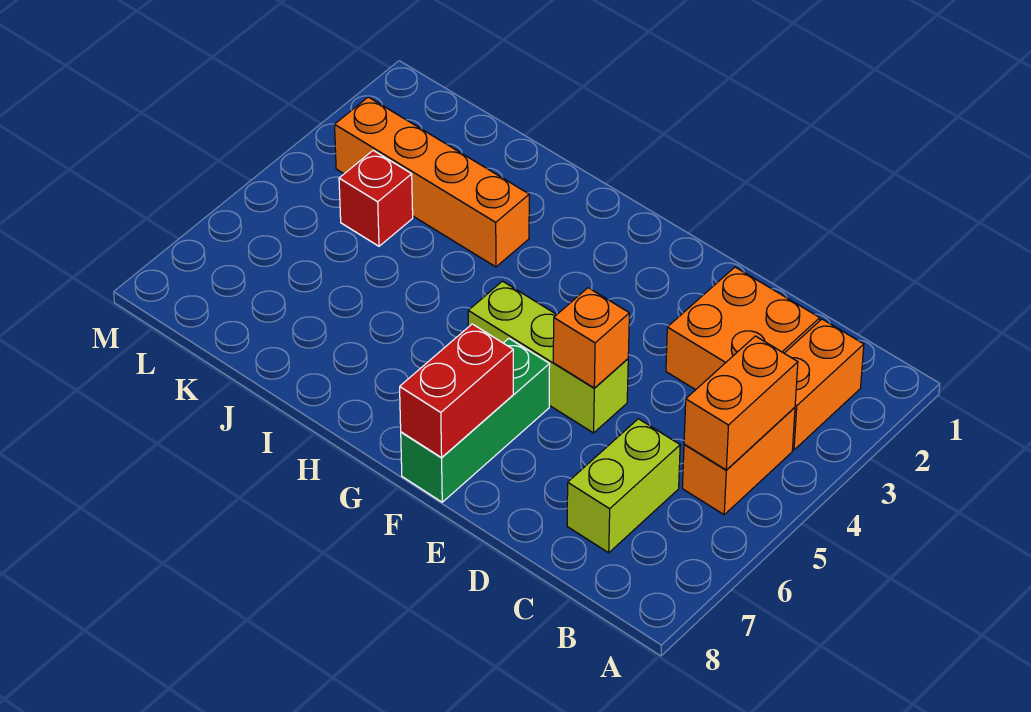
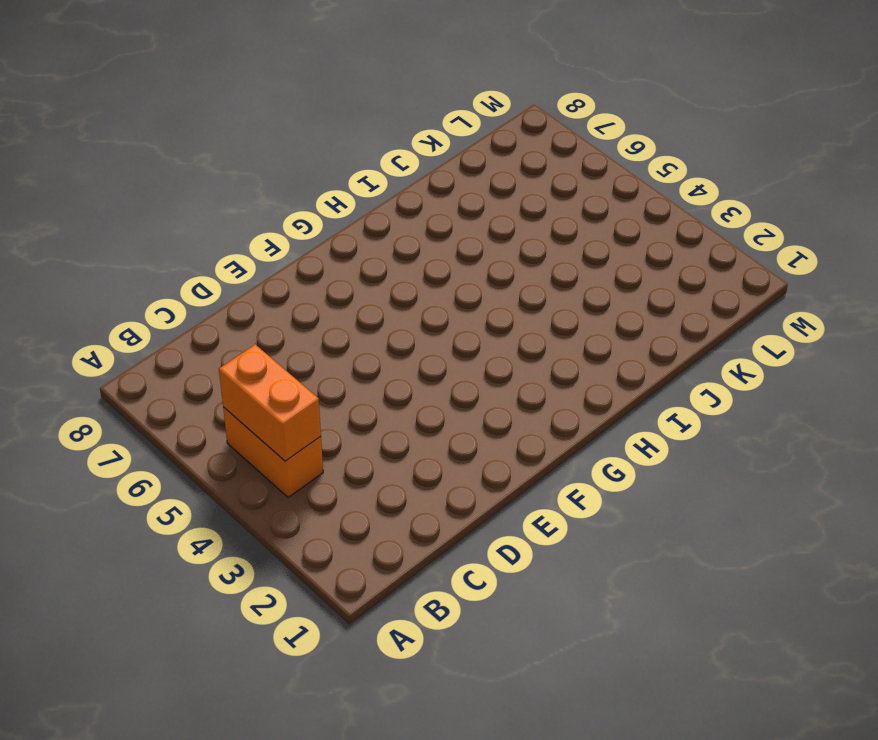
none -> orange brick B2:B3 level 1
none -> orange brick C2:D3 level 1

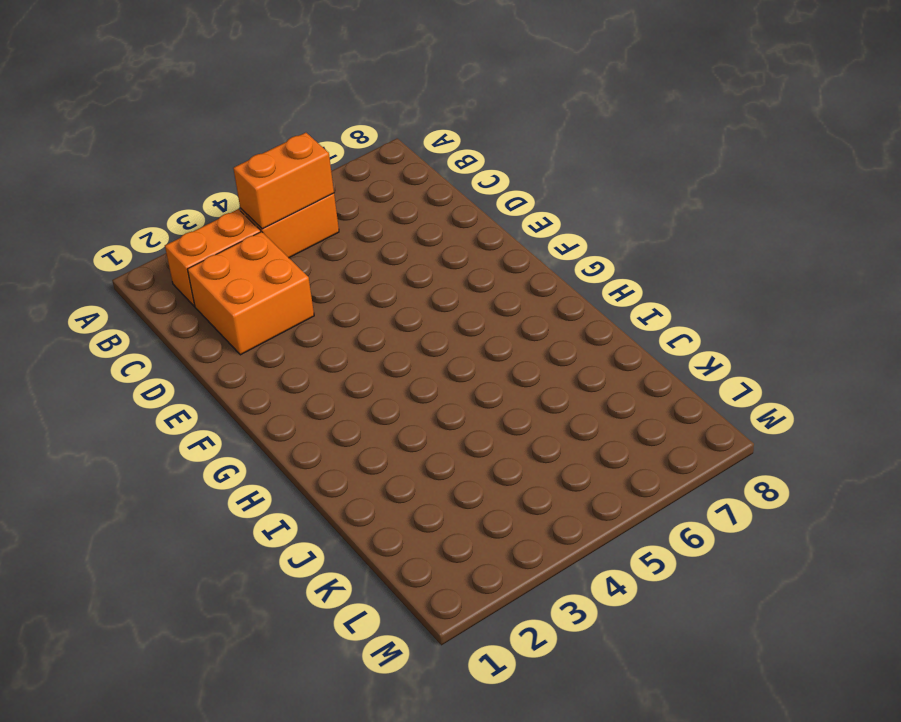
none -> lime brick C6:C7 level 1
none -> lime brick E5:G5 level 1

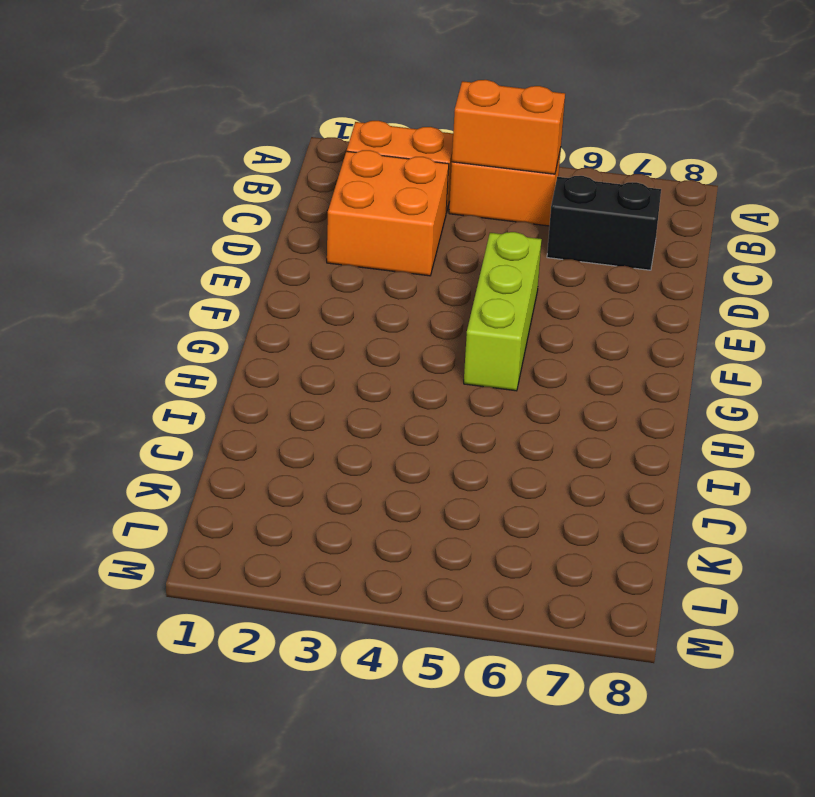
black brick C6:C7 level 1 -> lime brick C6:C7 level 1
none -> green brick F6:F8 level 1
none -> orange brick I3:L3 level 1

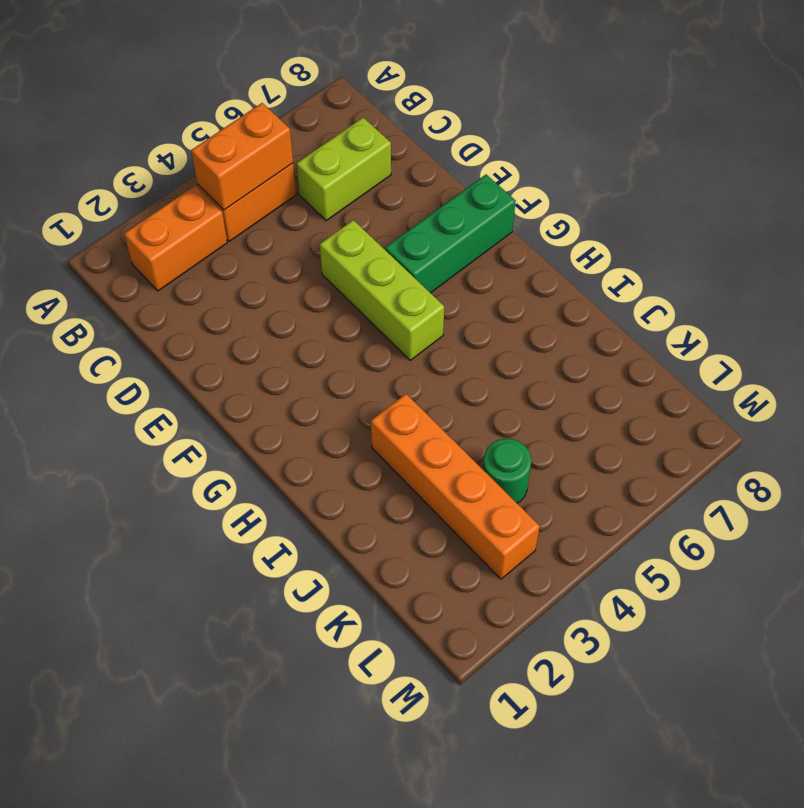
green round brick K4 level 1 -> red brick K4 level 1
none -> orange brick C2:D3 level 1
none -> orange brick E5 level 2

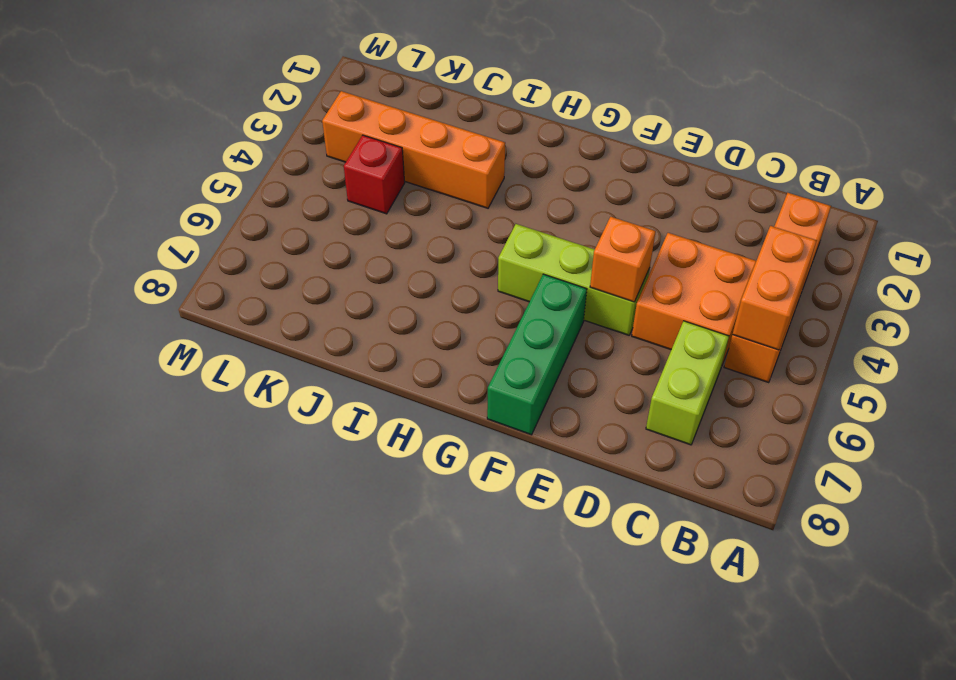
orange brick C4:D5 level 1 -> orange brick C2:D3 level 1
none -> red brick F7:F8 level 2

